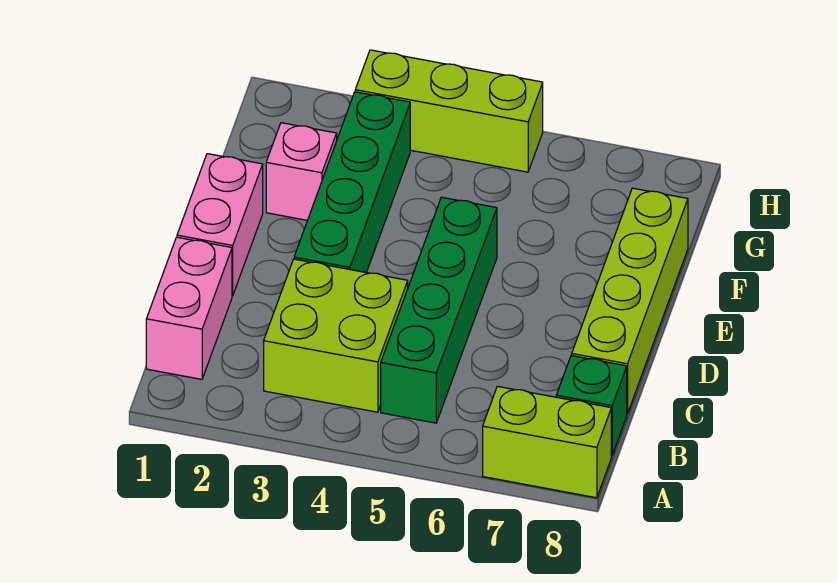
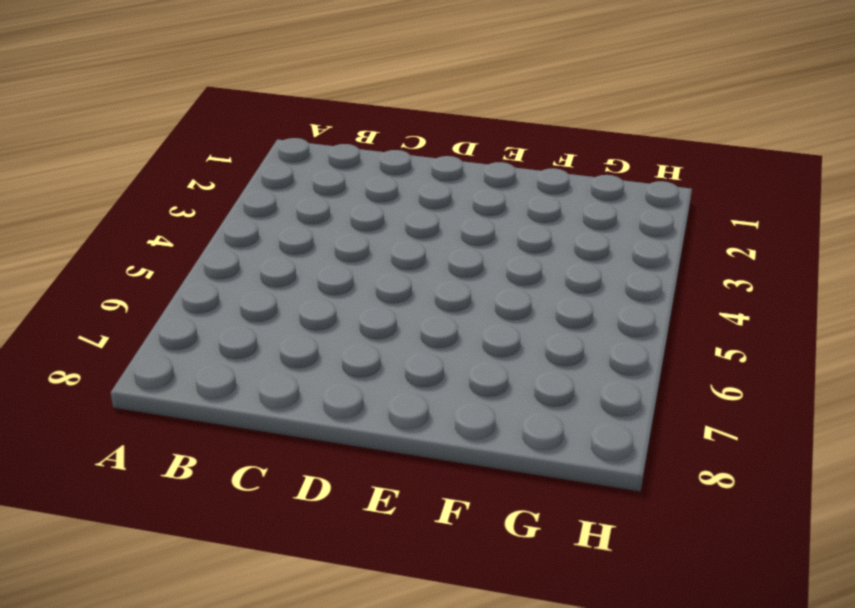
none -> lime brick A7:A8 level 1
none -> pink brick B1:C1 level 1

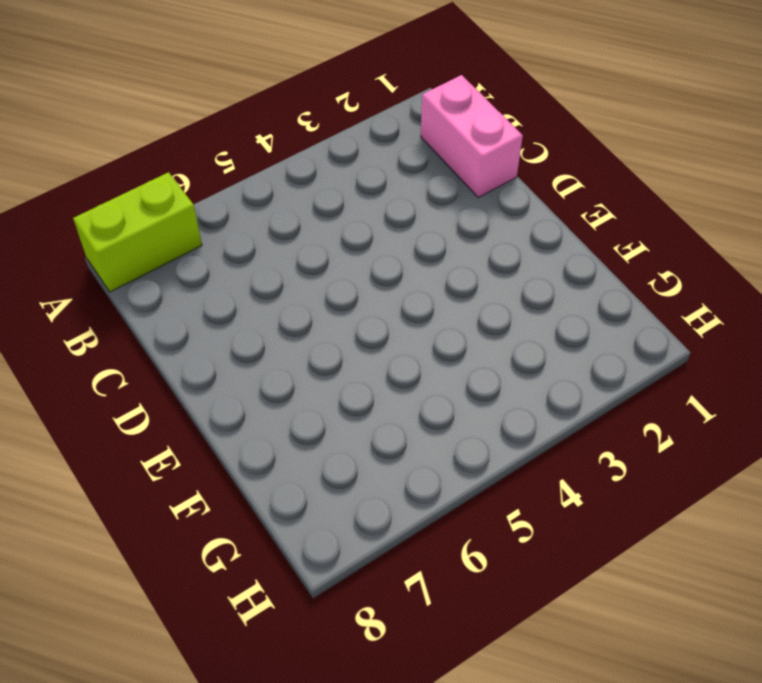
none -> lime brick B3:C4 level 1
none -> green brick B5:E5 level 1

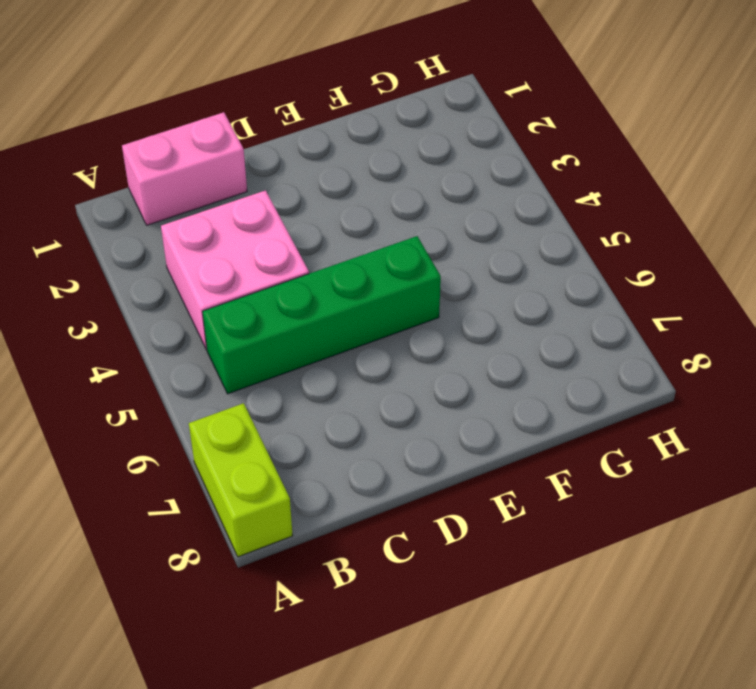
pink brick B3:C4 level 1 -> lime brick B3:C4 level 1
none -> green brick B8 level 1
none -> lime brick C8:F8 level 1

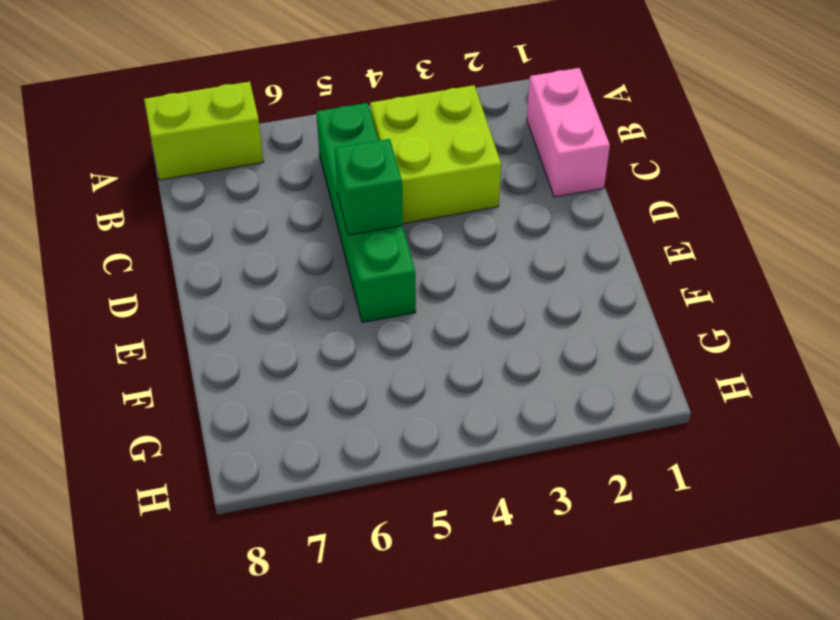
green brick D5 level 2 -> green brick B8 level 1
none -> lime brick C8:F8 level 1
none -> pink brick D1:E1 level 1

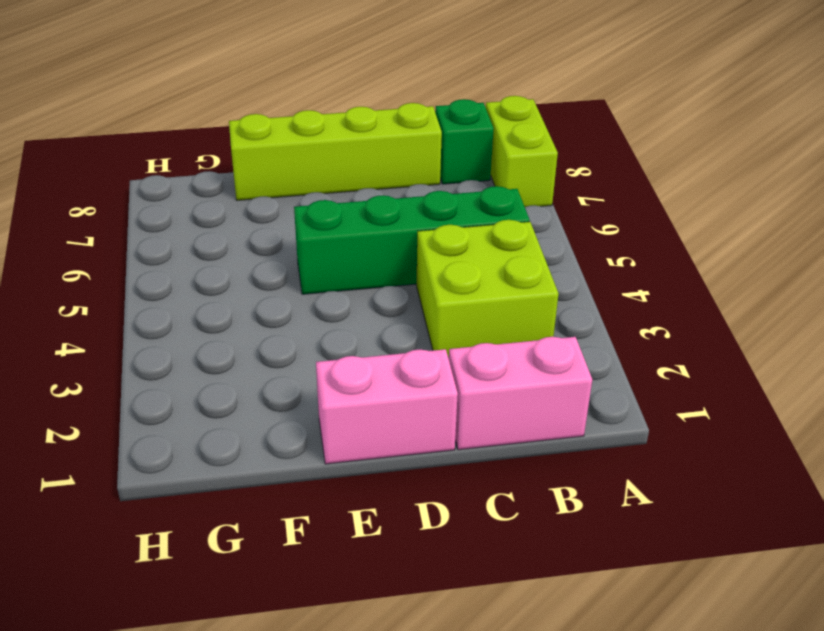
none -> green brick D3:G3 level 1
none -> pink brick F2 level 1

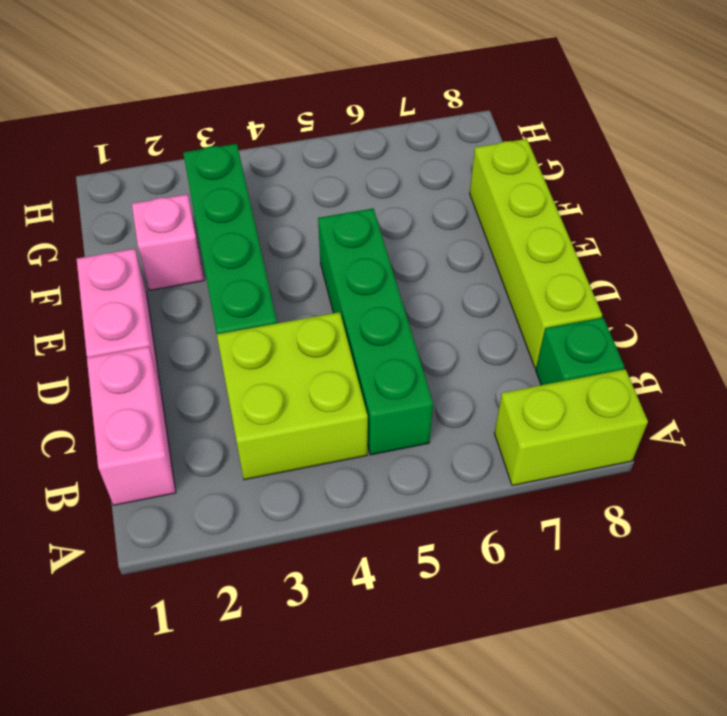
none -> lime brick H3:H5 level 1

